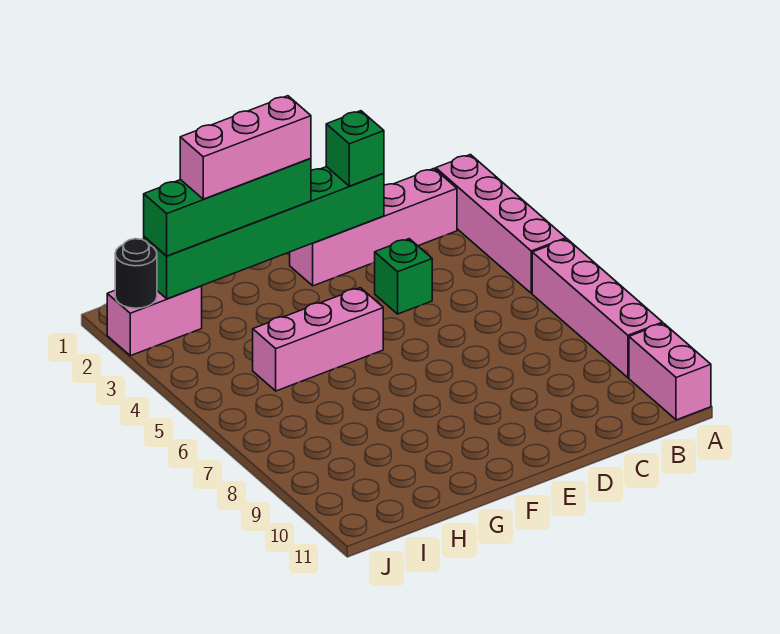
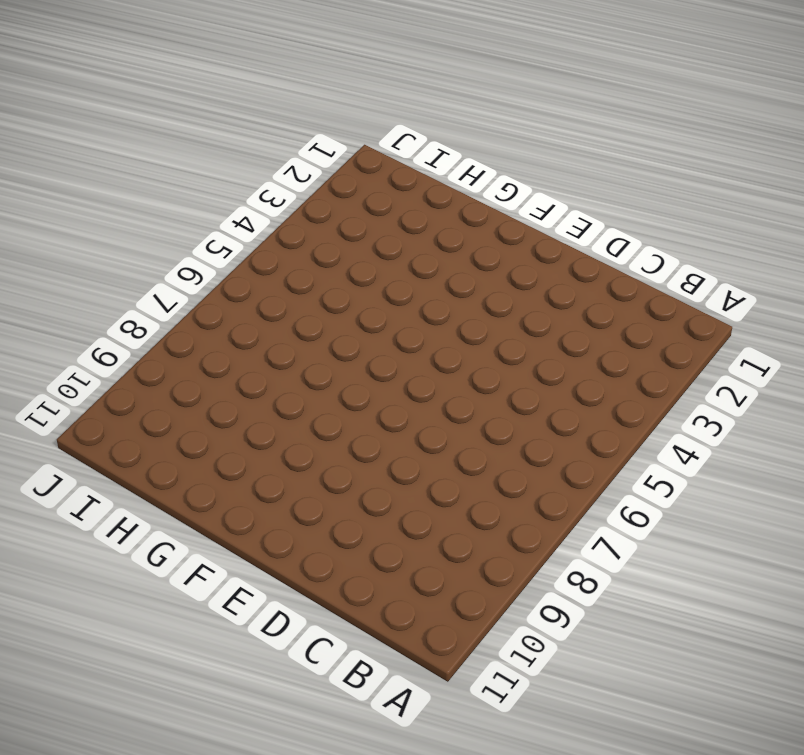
none -> pink brick A2:A5 level 1
none -> pink brick A6:A9 level 1
none -> pink brick A10:A11 level 1

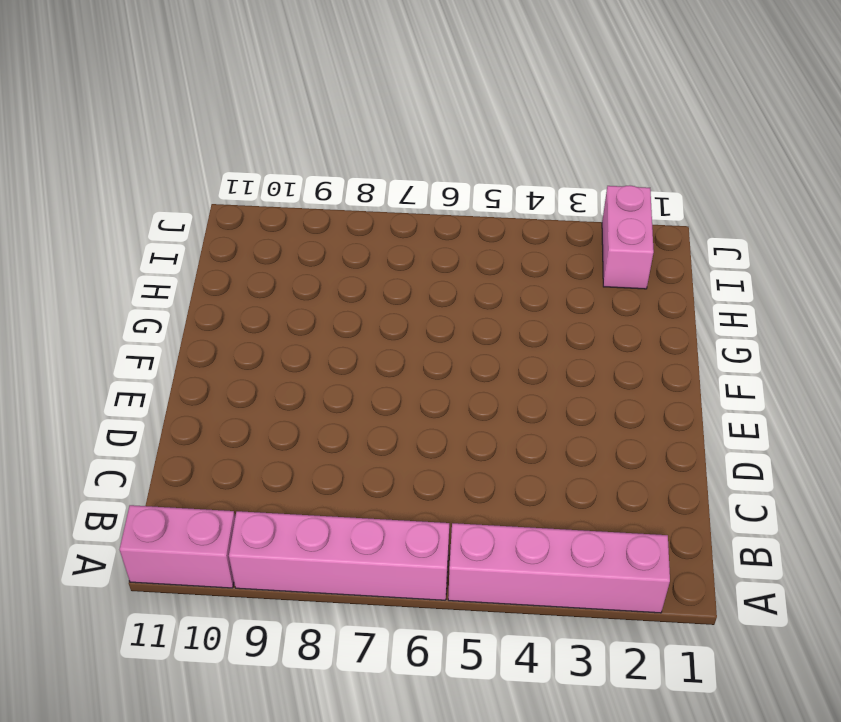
none -> pink brick B2:E2 level 1
none -> green brick D4 level 1
none -> pink brick F5:H5 level 1

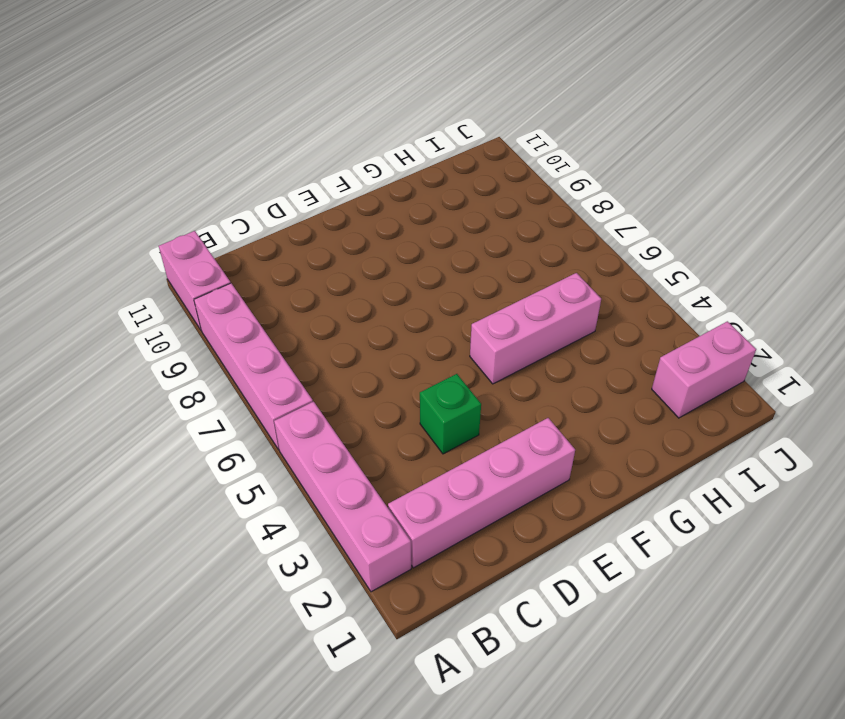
none -> green brick D2:I2 level 2
none -> black round brick J2 level 2
none -> green brick D2 level 3

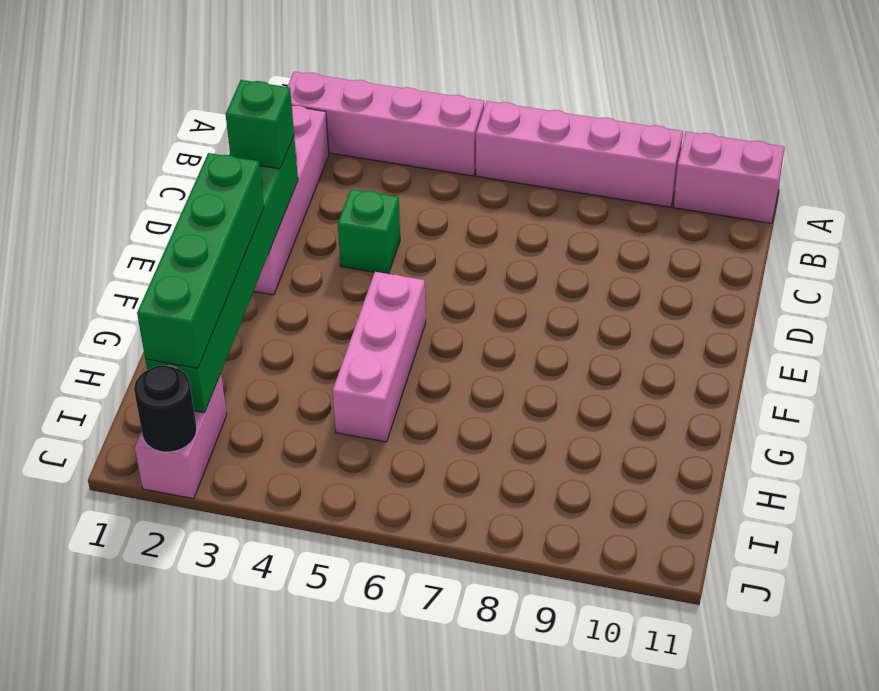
none -> pink brick F2:H2 level 4

